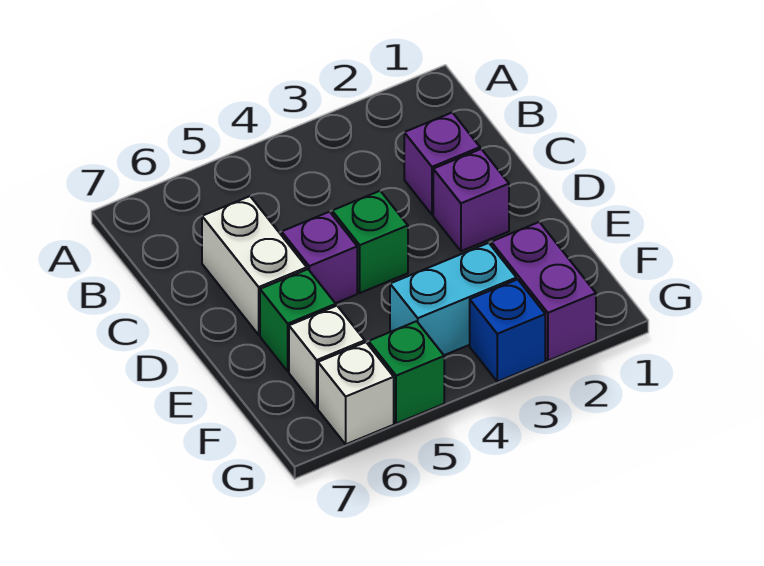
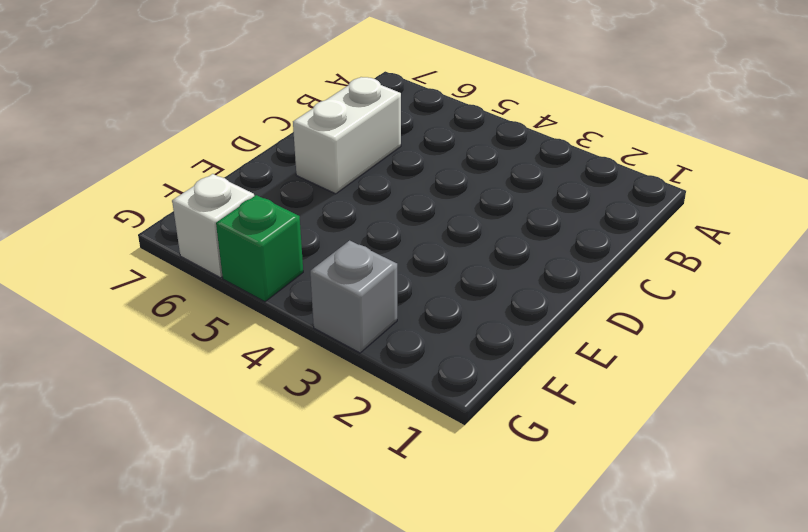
grey brick G3 level 1 -> blue brick G3 level 1
none -> purple brick C2 level 1
none -> purple brick D2 level 1
none -> green brick D4 level 1

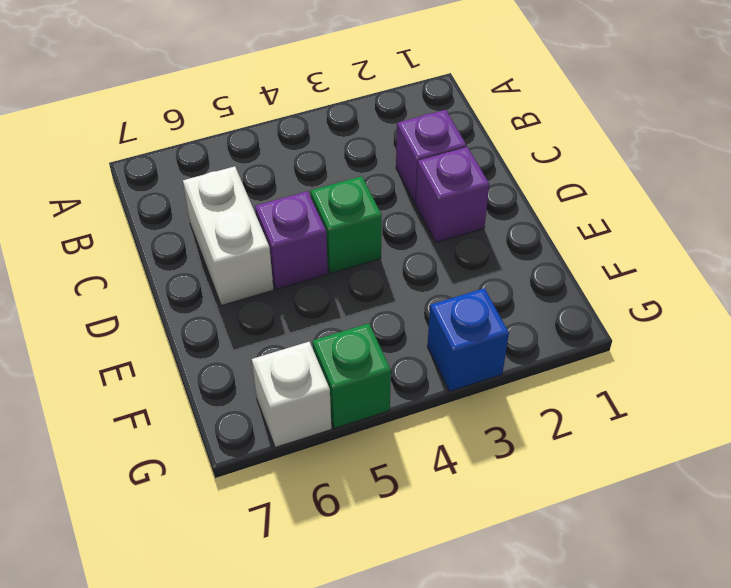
none -> green brick E6 level 1
none -> purple brick F2:G2 level 1
none -> cyan brick F3:F4 level 1

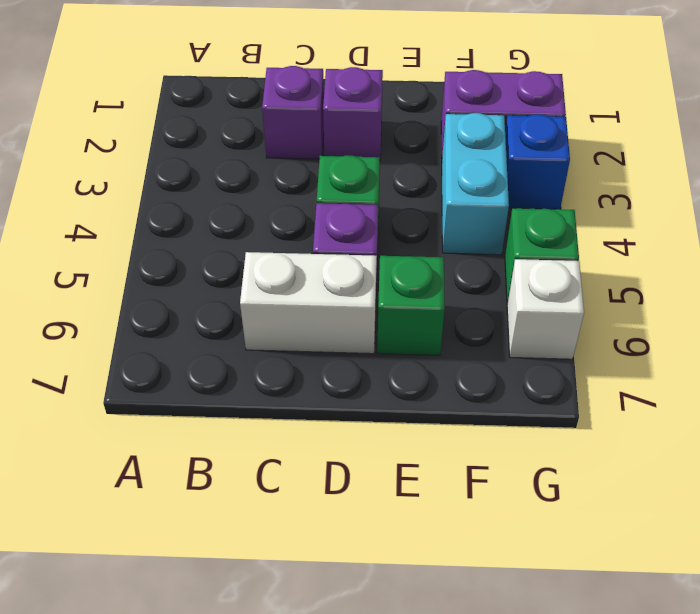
none -> white brick F6 level 1

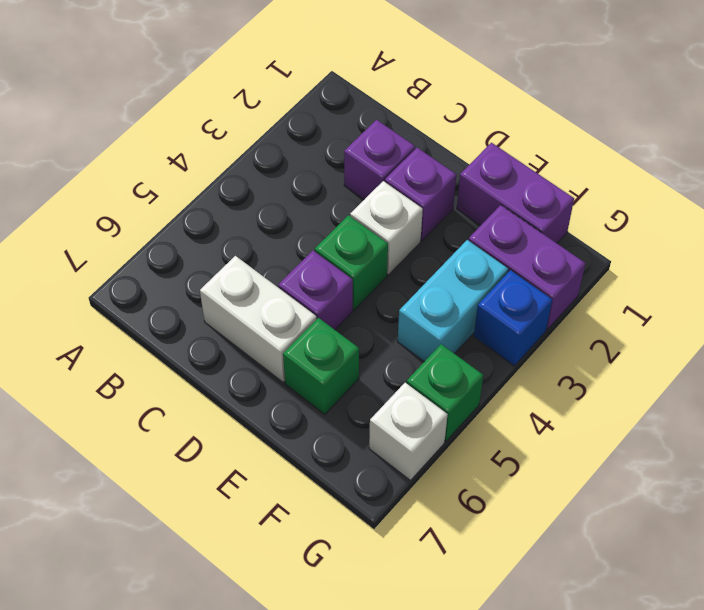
white brick D3 level 1 -> white brick F6 level 1
purple brick E1:F1 level 1 -> none

